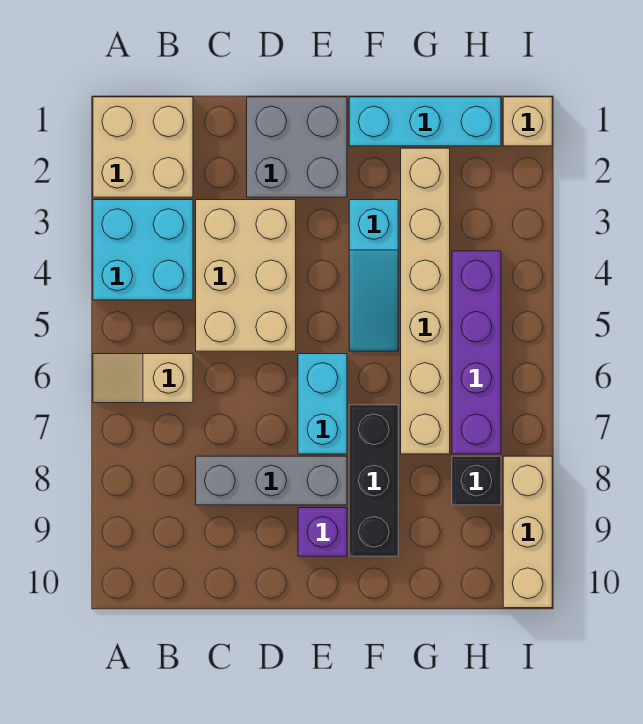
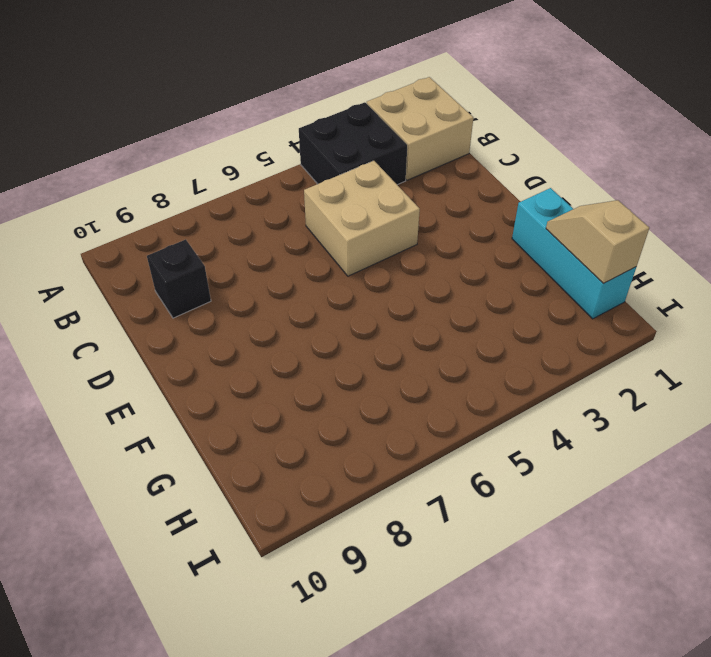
black brick A3:B4 level 1 -> cyan brick A3:B4 level 1
tan brick C4:D5 level 1 -> tan brick C3:D5 level 1
black brick C9 level 1 -> black brick H8 level 1
tan slope G1:H1 level 2 top H -> tan slope A6:B6 level 1 top B
none -> grey brick C8:E8 level 1
none -> grey brick D1:E2 level 1
none -> cyan brick E6:E7 level 1

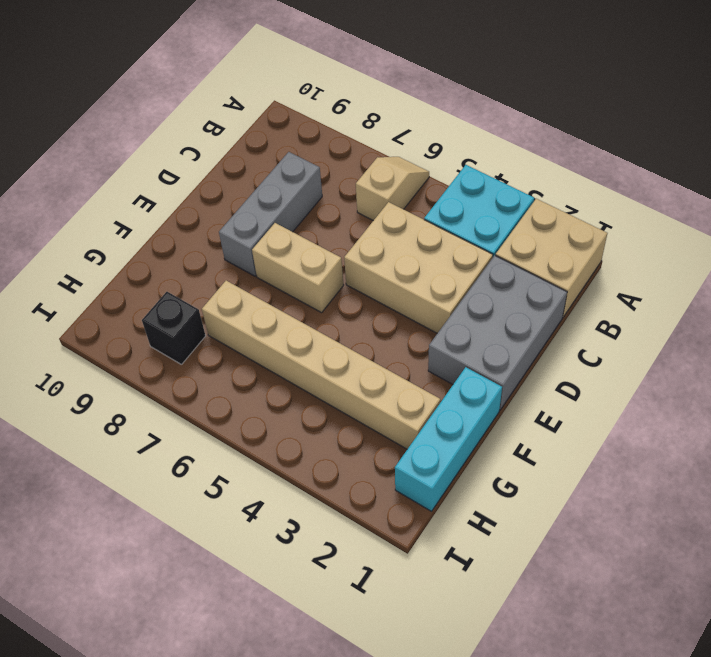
grey brick C1:E2 level 1 -> grey brick D1:E2 level 1
tan brick E6:E7 level 1 -> cyan brick E6:E7 level 1
none -> purple brick E9 level 1
none -> cyan slope F3:F5 level 1 top 3
none -> black brick F7:F9 level 1

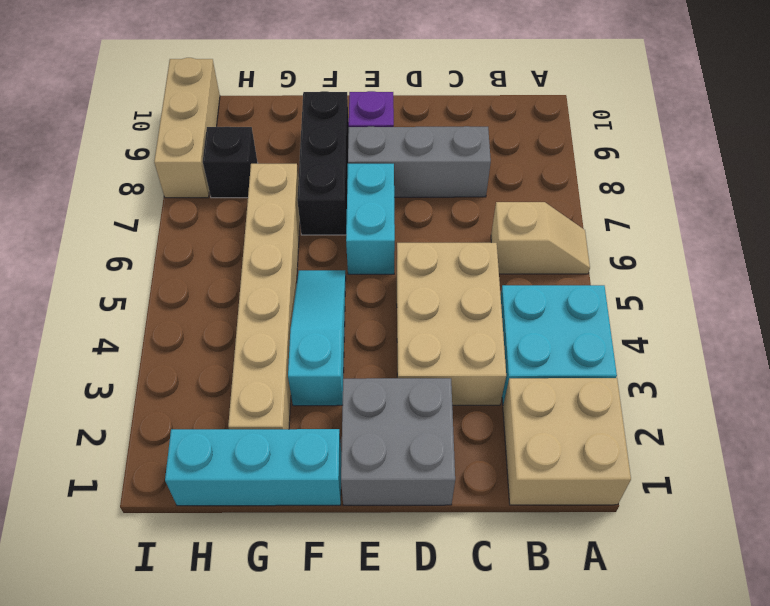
none -> purple brick H4:H7 level 1
none -> tan brick I1 level 1

